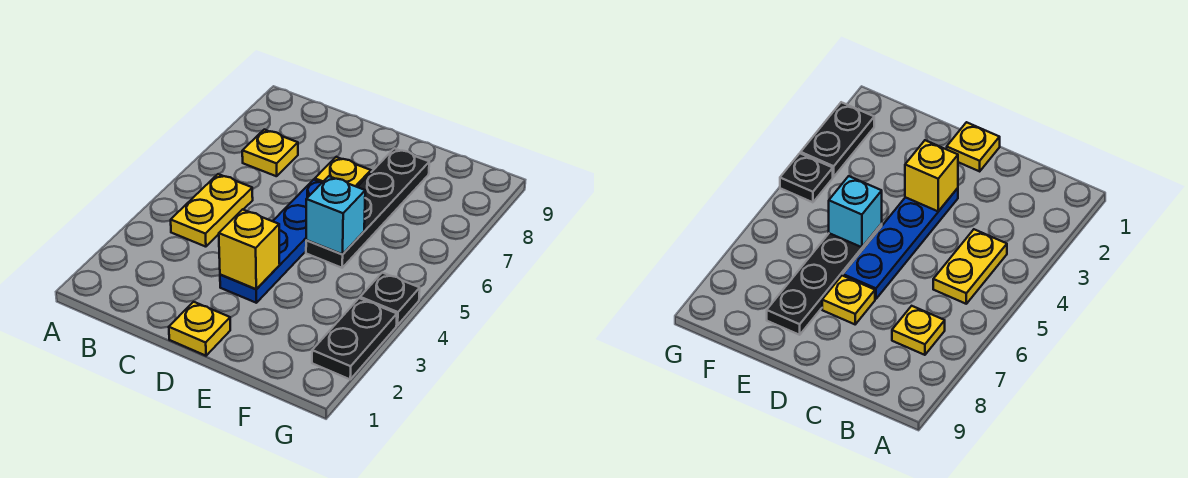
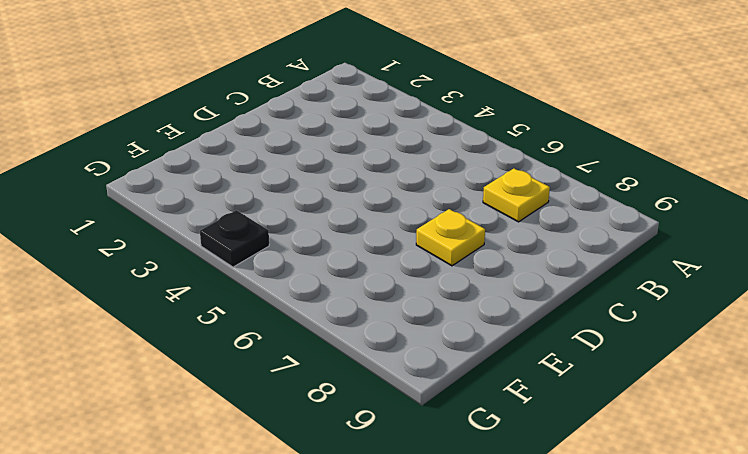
none -> yellow plate B4:B5 level 1
none -> yellow plate D1 level 1

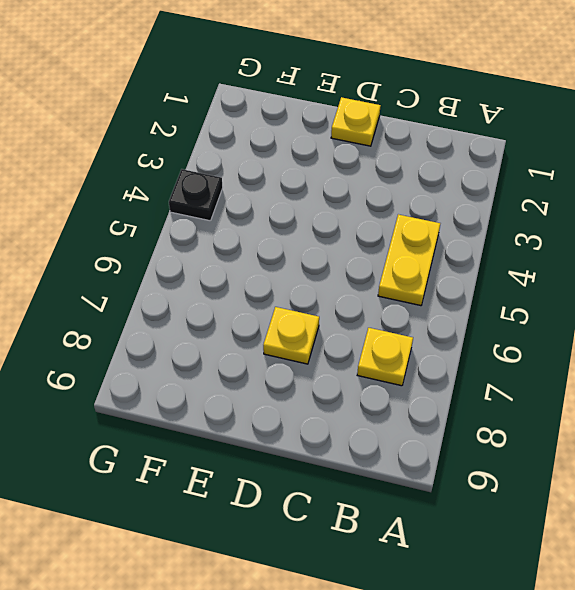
none -> blue plate D3:D6 level 1
none -> black plate E5:E8 level 1

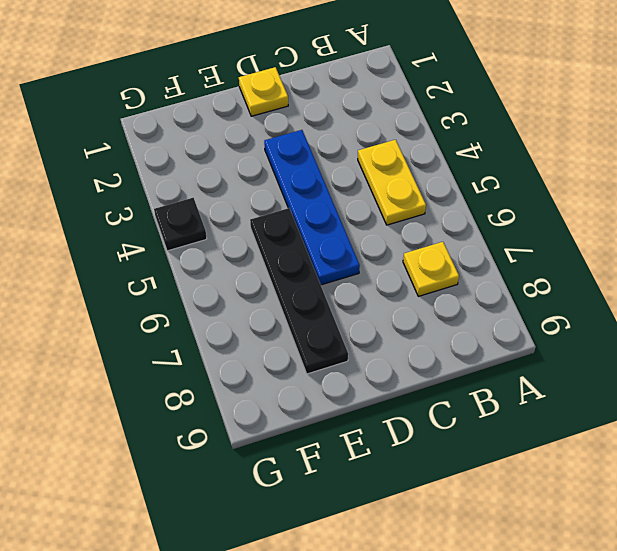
none -> yellow plate D7 level 1
none -> black plate G2:G3 level 1

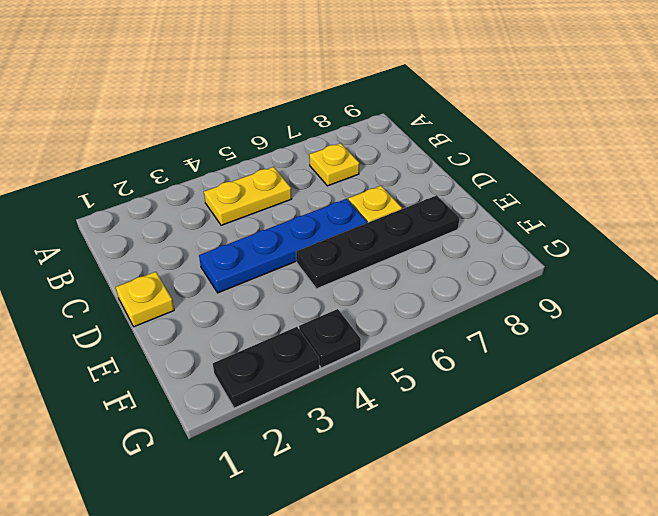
none -> yellow brick D3 level 2
none -> cyan brick E5 level 2

